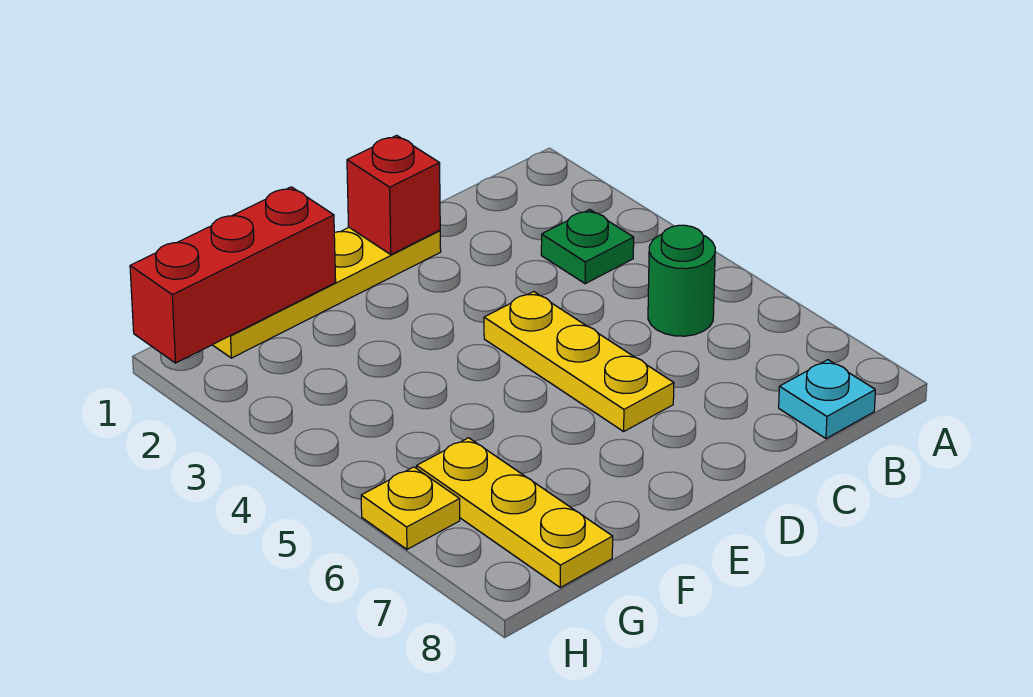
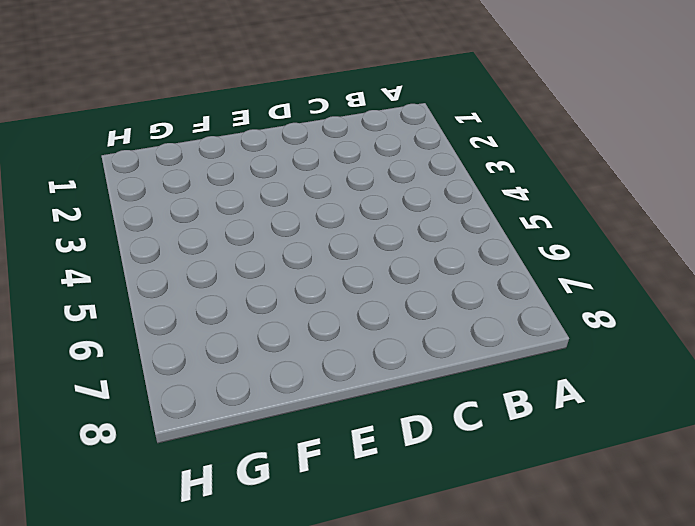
none -> green plate B3 level 1
none -> green round brick B5 level 1

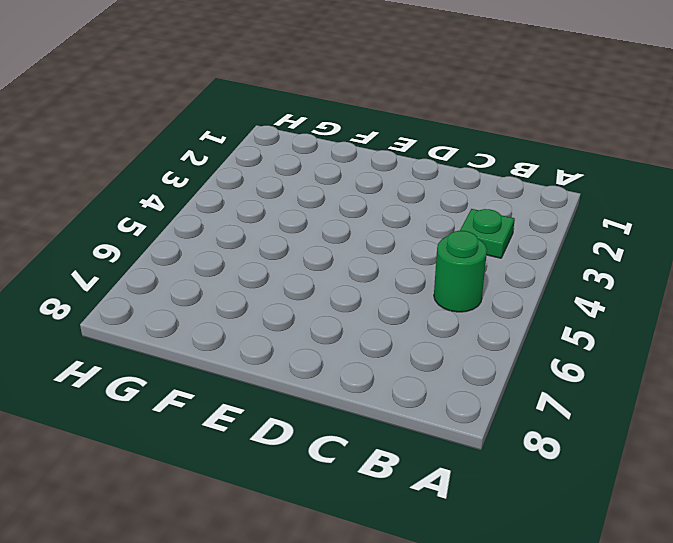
none -> cyan plate B8 level 1
none -> yellow plate D1:G1 level 1

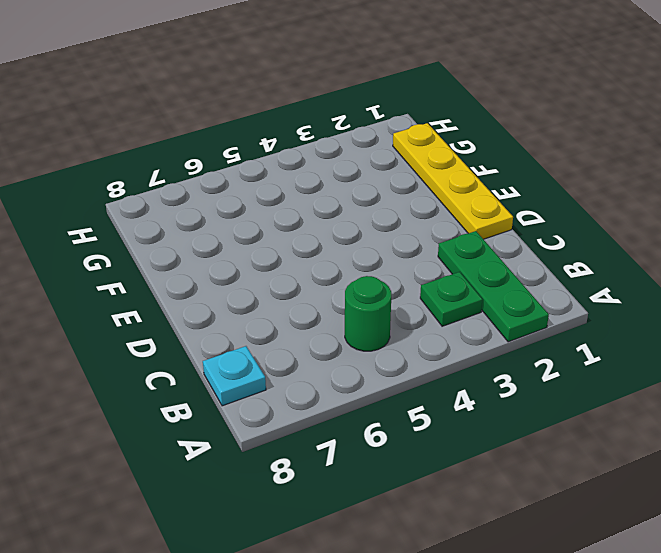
green plate A2:C2 level 1 -> none
none -> yellow plate D4:D6 level 1
none -> yellow plate G6:G8 level 1

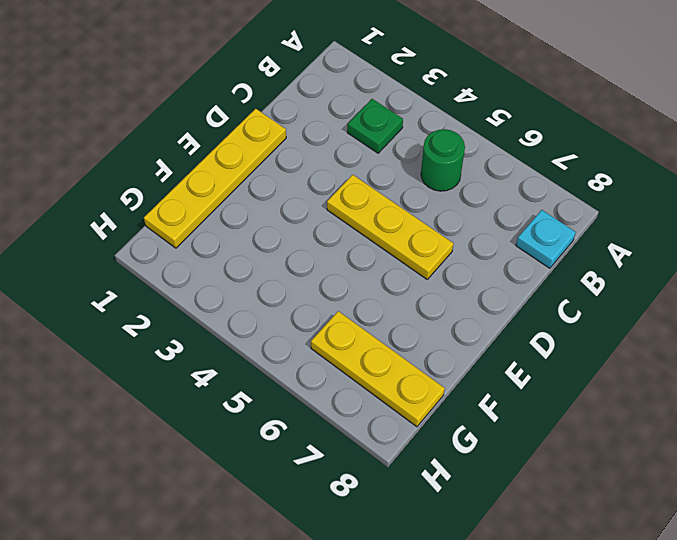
none -> yellow plate H6 level 1
none -> red brick D1 level 2

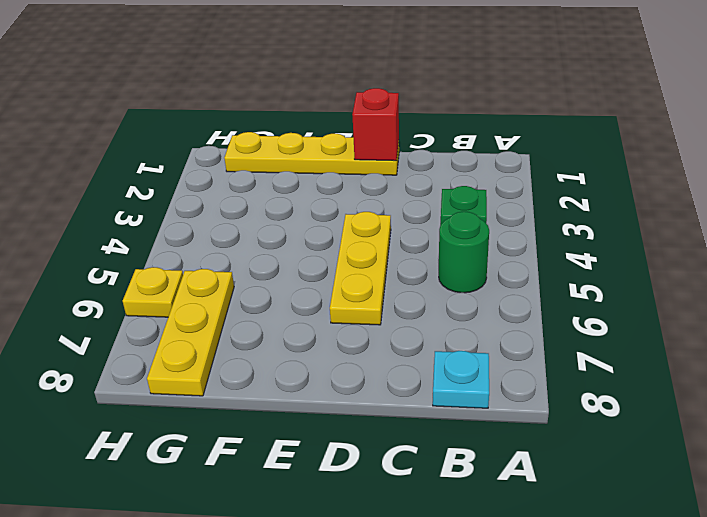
none -> red brick F1:H1 level 2

